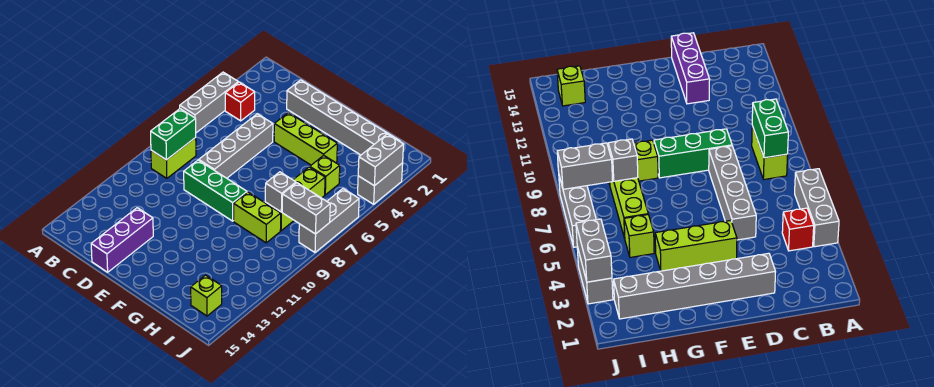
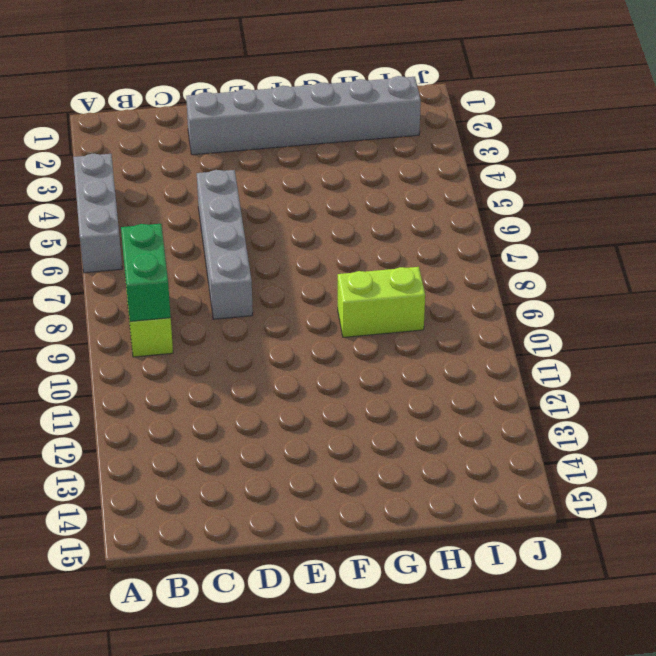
none -> red brick B4 level 1
none -> green brick D9:F9 level 1
none -> purple brick D13:D15 level 1

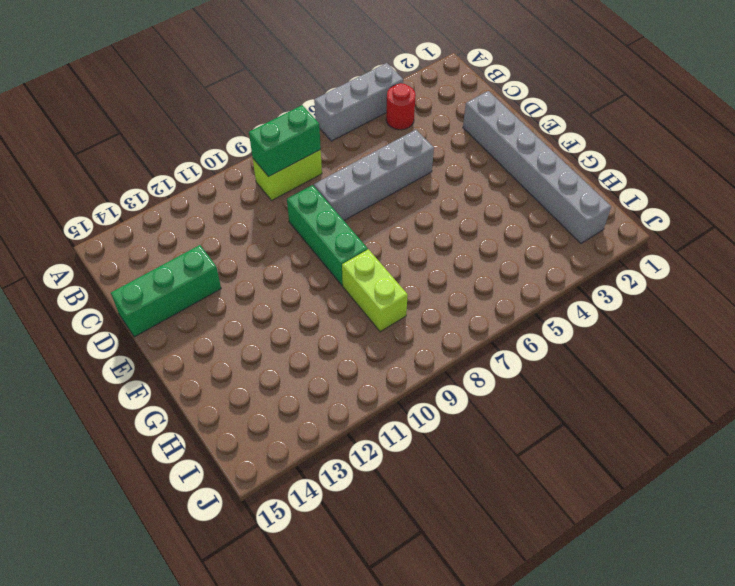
red round brick B4 level 1 -> red brick B4 level 1
green brick D13:D15 level 1 -> purple brick D13:D15 level 1
none -> lime brick E4:G4 level 1
none -> lime brick H5 level 1
none -> lime brick H6:H8 level 1

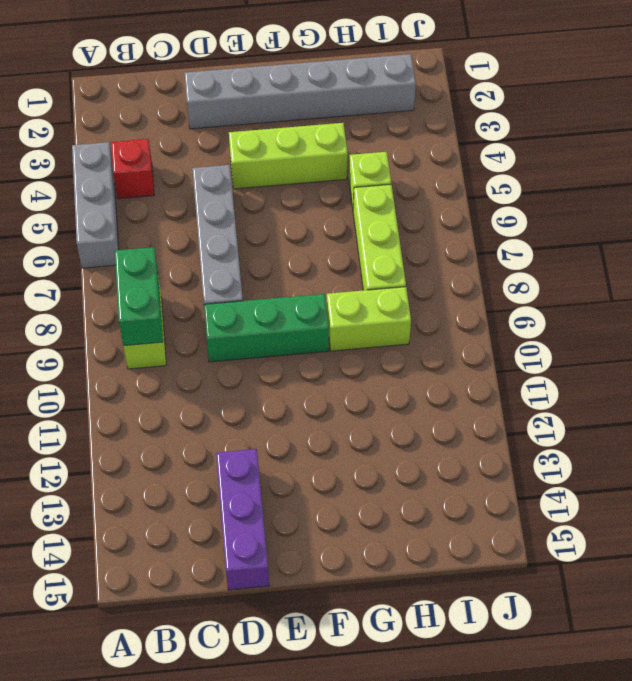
none -> lime brick I14 level 1
none -> grey brick J3:J4 level 1
none -> grey brick J6:J8 level 1

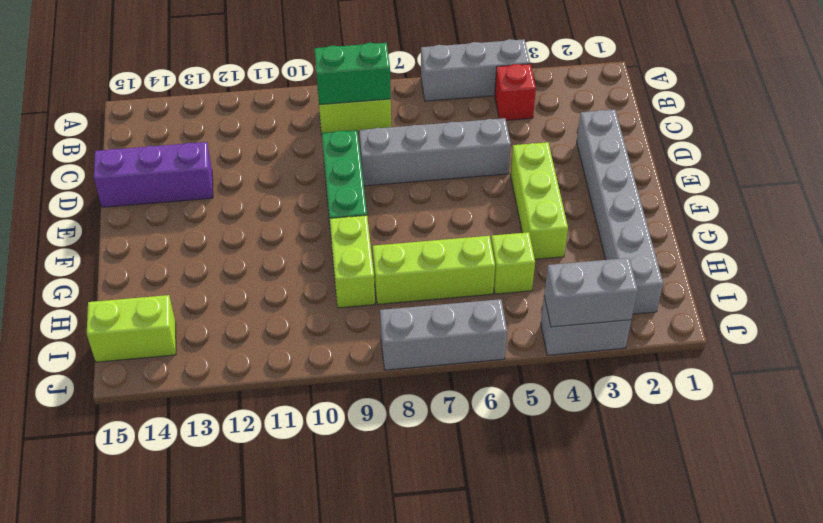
lime brick I14:I15 level 1 -> lime brick I14 level 1
none -> grey brick H8 level 2
none -> grey brick I8:J8 level 2

